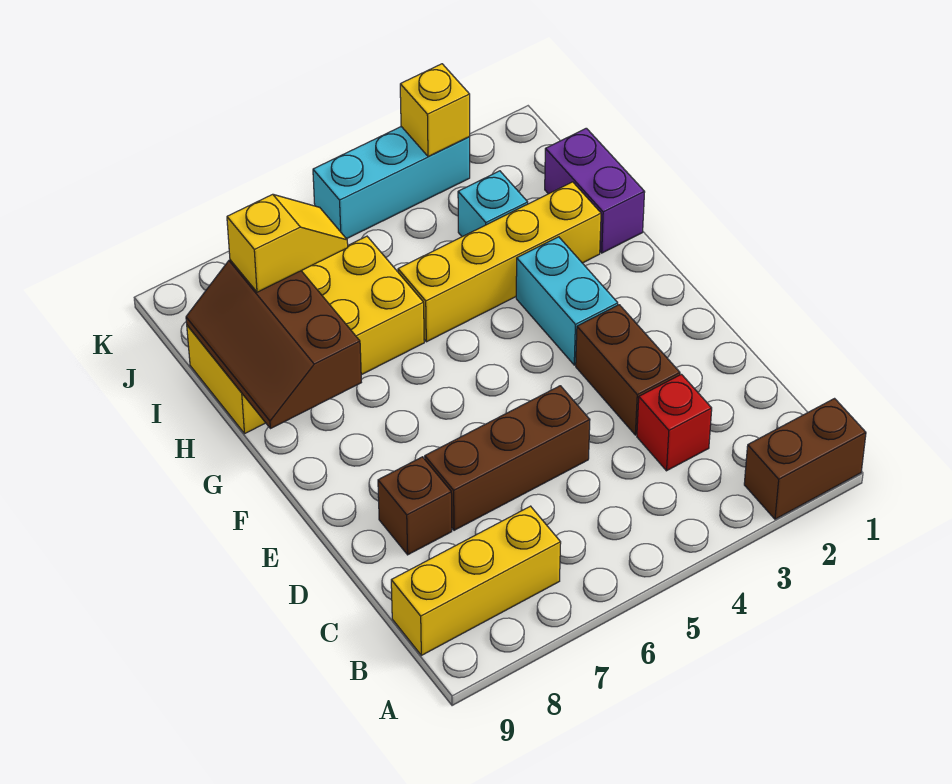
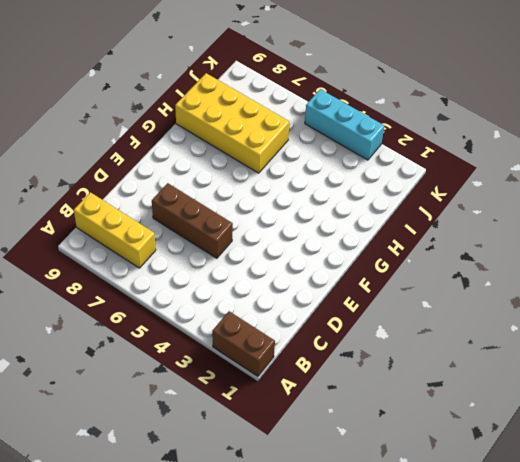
none -> red brick C3 level 1
none -> brown brick D3:E3 level 1
none -> brown brick D8 level 1

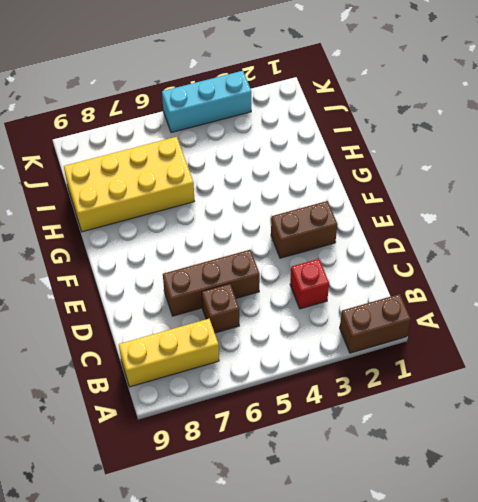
brown brick C6 level 1 -> brown brick D8 level 1
brown brick E2:E3 level 1 -> brown brick D3:E3 level 1
none -> cyan brick F3:G3 level 1
none -> purple brick H1:I1 level 1
none -> yellow brick H2:H5 level 1

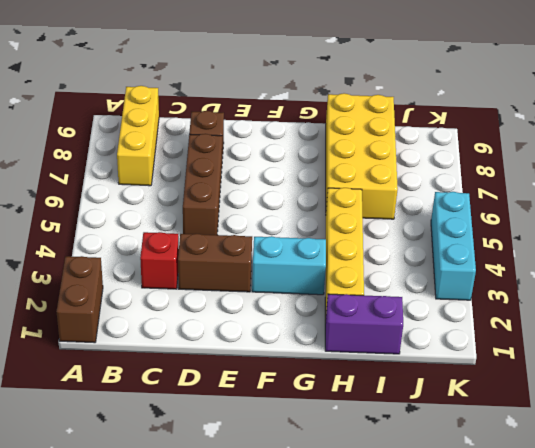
none -> cyan brick I3 level 1
none -> brown slope G8:I9 level 2 top 8
none -> yellow brick K3 level 2

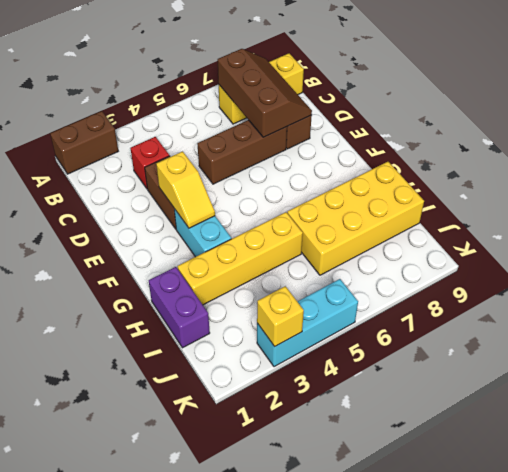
brown slope B7:D8 level 2 top 7 -> brown slope G8:I9 level 2 top 8
yellow slope E3:F3 level 2 top E -> yellow slope I7:I8 level 3 top 8
none -> cyan brick I3 level 1

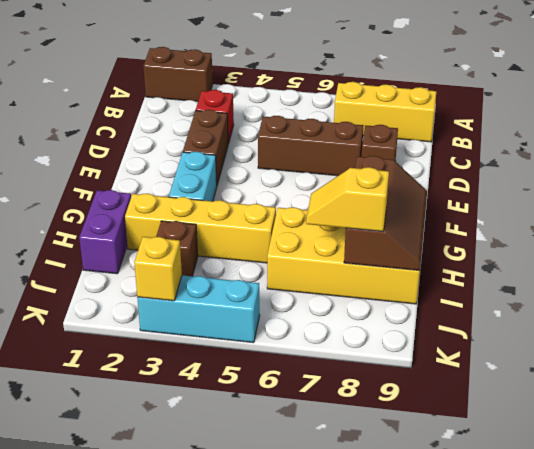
brown brick I3 level 1 -> cyan brick I3 level 1

